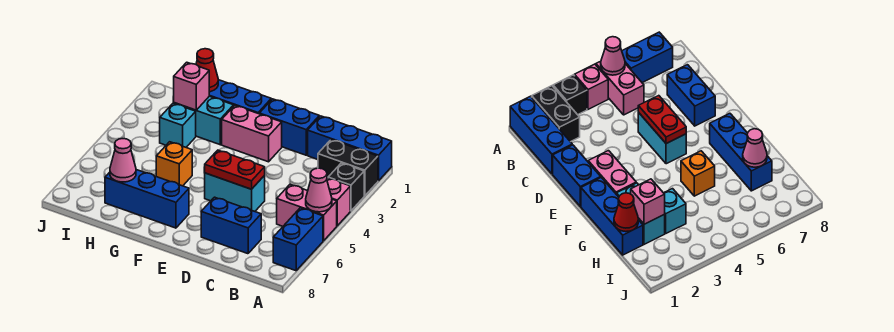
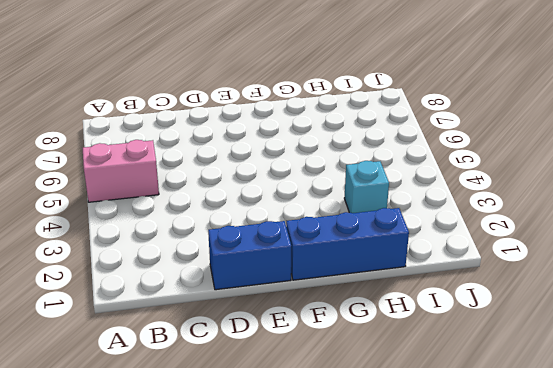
none -> blue brick A1:C1 level 1
none -> black brick A2:B2 level 1
none -> black brick A3 level 1

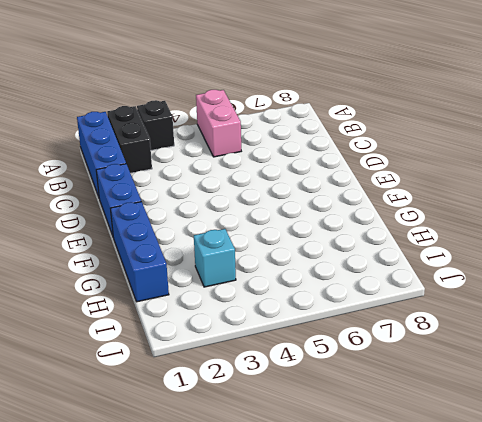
none -> pink brick A4 level 1
none -> blue brick A6:A7 level 1
none -> blue brick C7:D7 level 1

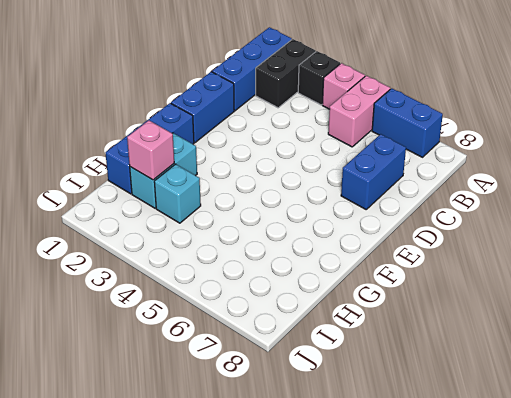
none -> cyan brick D5:E5 level 1
none -> pink brick E2:F2 level 1
none -> blue brick F7:H7 level 1

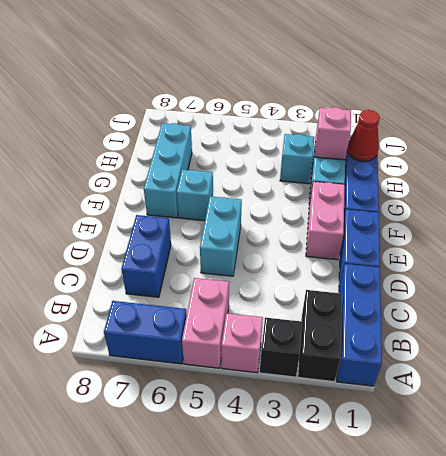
cyan brick F6 level 1 -> none
cyan brick F7:H7 level 1 -> blue brick F7:H7 level 1
none -> orange brick G5 level 1
none -> pink cone A5 level 2
none -> red plate D5:E5 level 2

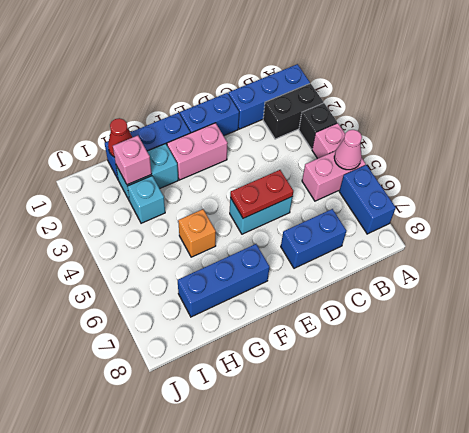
none -> pink cone H7 level 2

